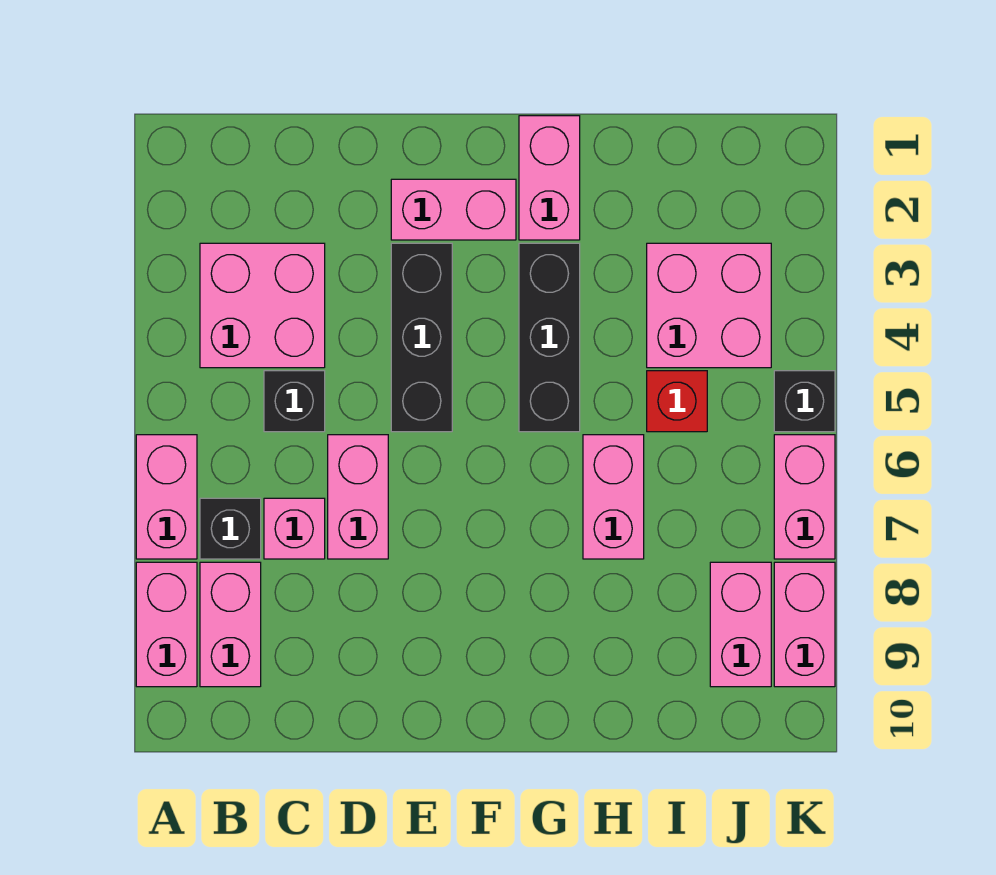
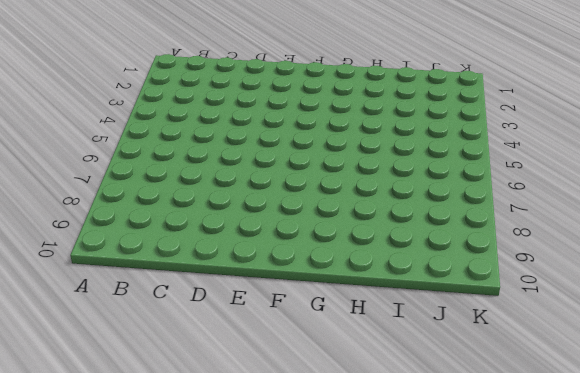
none -> pink brick A6:A7 level 1
none -> pink brick A8:A9 level 1
none -> pink brick B3:C4 level 1

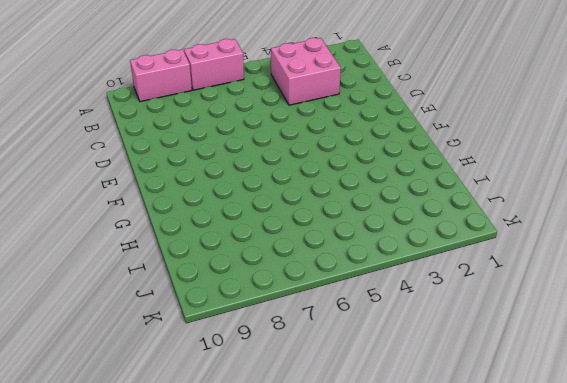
none -> black brick B7 level 1
none -> pink brick B8:B9 level 1
none -> black brick C5 level 1

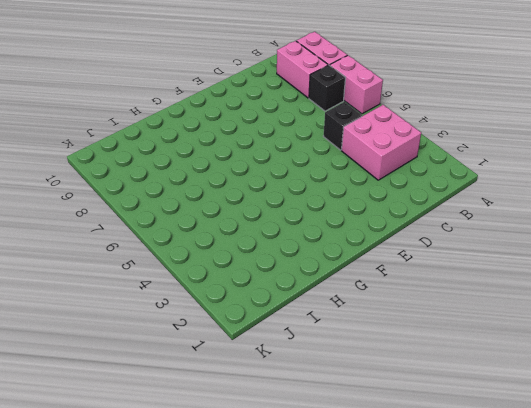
none -> pink brick C7 level 1
none -> pink brick D6:D7 level 1
none -> pink brick E2:F2 level 1

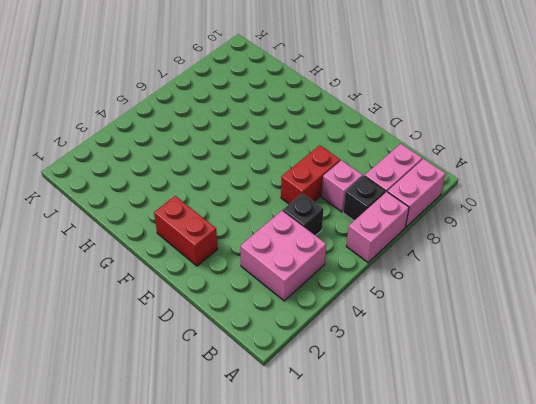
red brick D6:D7 level 1 -> pink brick D6:D7 level 1
red brick E2:F2 level 1 -> pink brick E2:F2 level 1
none -> black brick E3:E5 level 1
none -> pink brick G1:G2 level 1
none -> black brick G3:G5 level 1

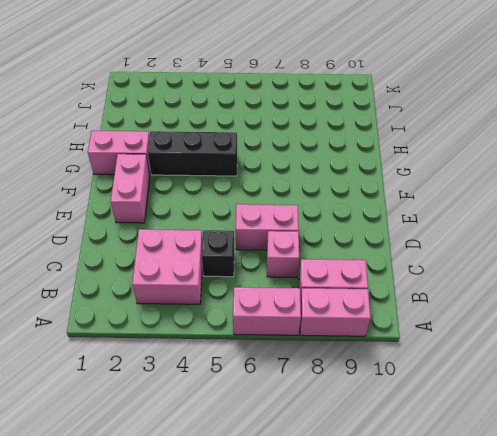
none -> black brick B7 level 1
none -> black brick E3:E5 level 1
none -> pink brick H6:H7 level 1

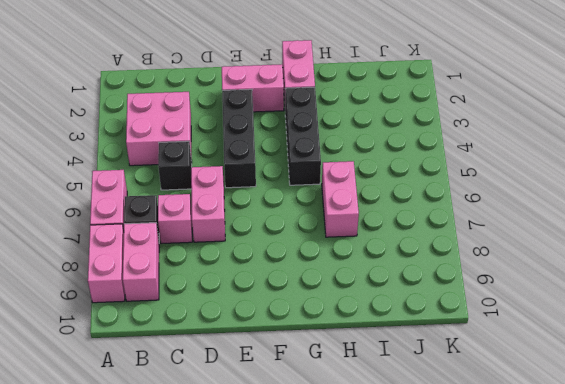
none -> pink brick I3:J4 level 1
none -> red brick I5 level 1
none -> pink brick J8:J9 level 1

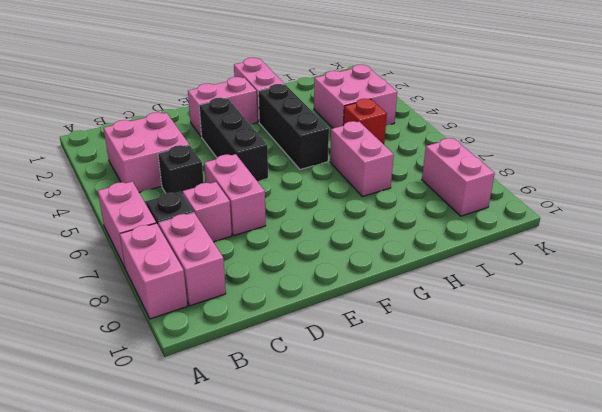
none -> black brick K5 level 1
none -> pink brick K6:K7 level 1
none -> pink brick K8:K9 level 1

